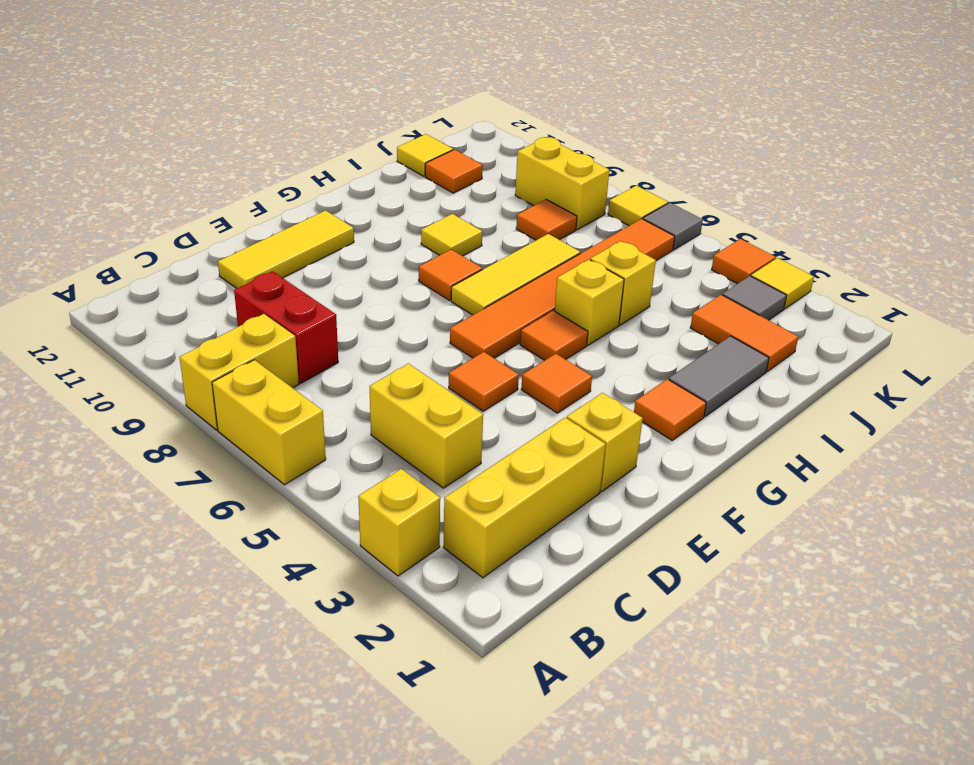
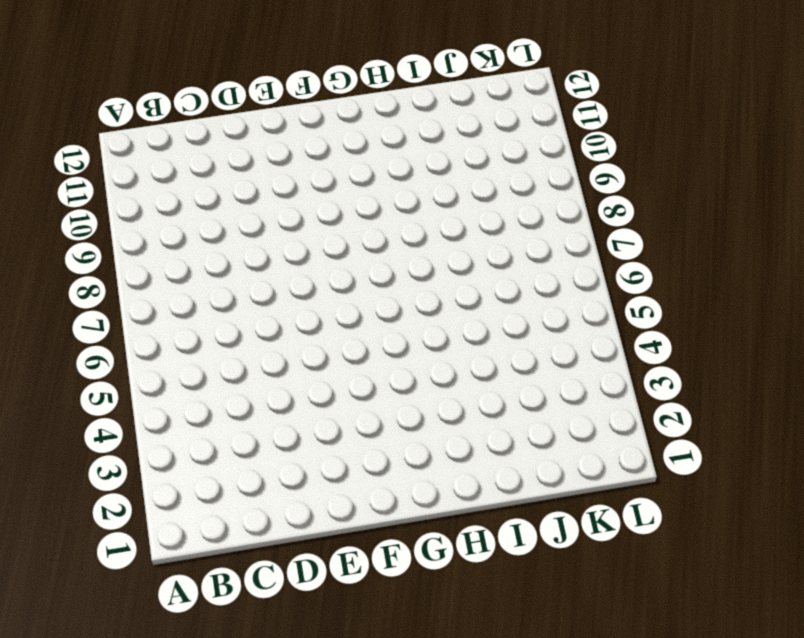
none -> yellow brick A3 level 1
none -> yellow brick A6:A7 level 1
none -> yellow brick A8:B8 level 1

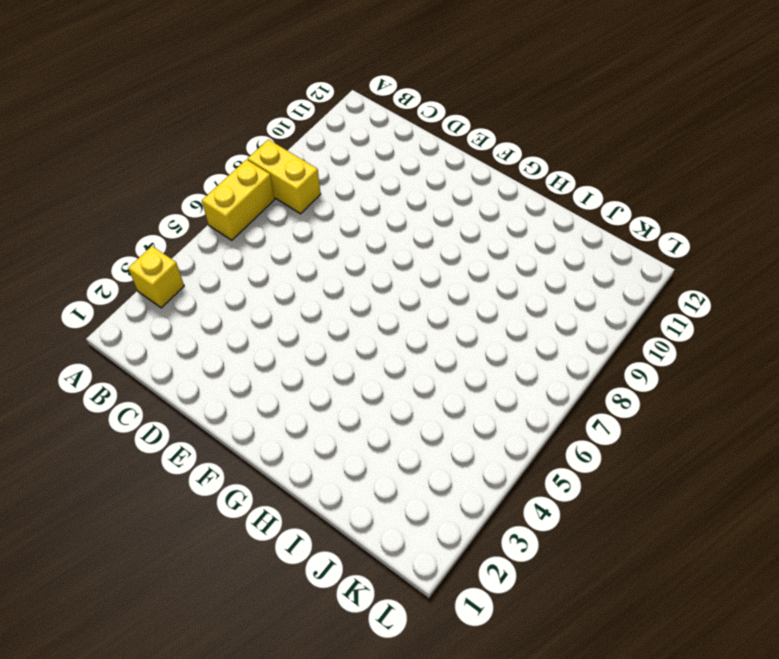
none -> yellow brick B2:D2 level 1
none -> yellow brick C4:C5 level 1
none -> red brick C8:C9 level 1

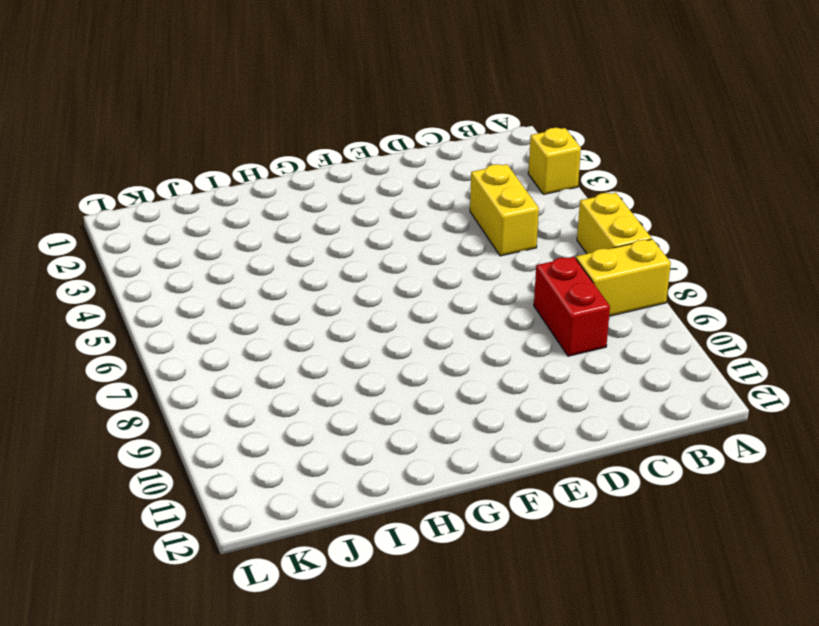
none -> yellow brick B2:D2 level 1
none -> yellow tile D11:F11 level 1
none -> yellow brick E2 level 1

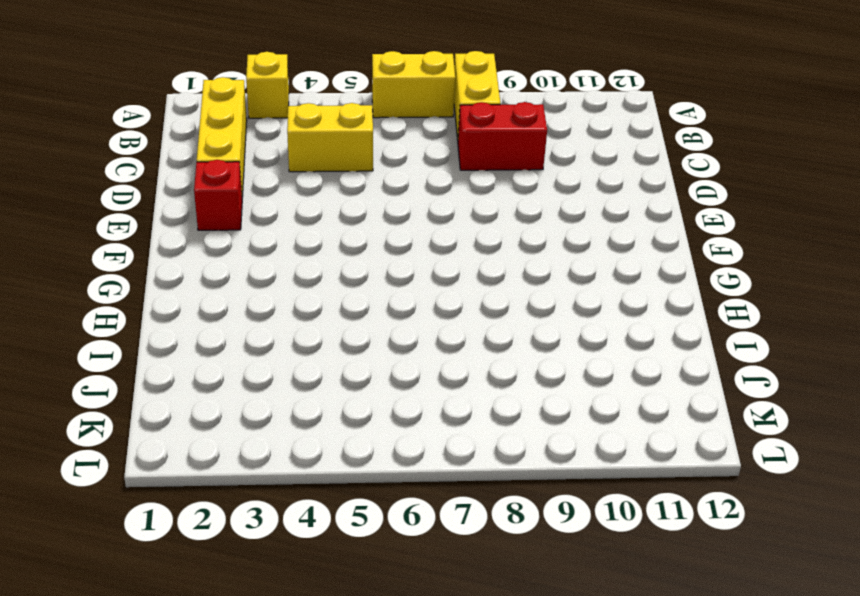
red brick E2 level 1 -> yellow brick E2 level 1
none -> yellow tile D11:F11 level 1
none -> orange tile E5 level 1
none -> orange tile F4 level 1

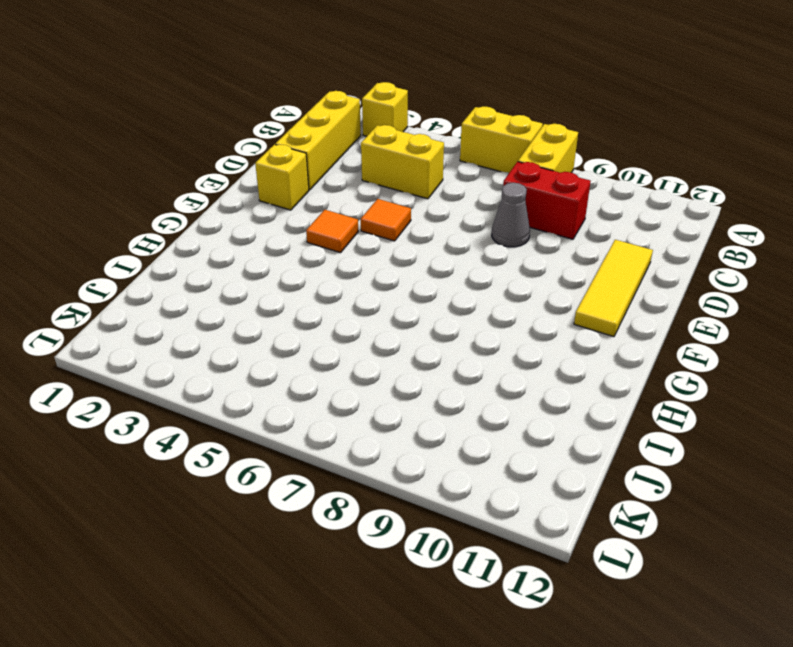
grey cone D8 level 1 -> none
none -> orange tile F6:K6 level 1
none -> orange tile G2 level 1
none -> orange tile G5 level 1

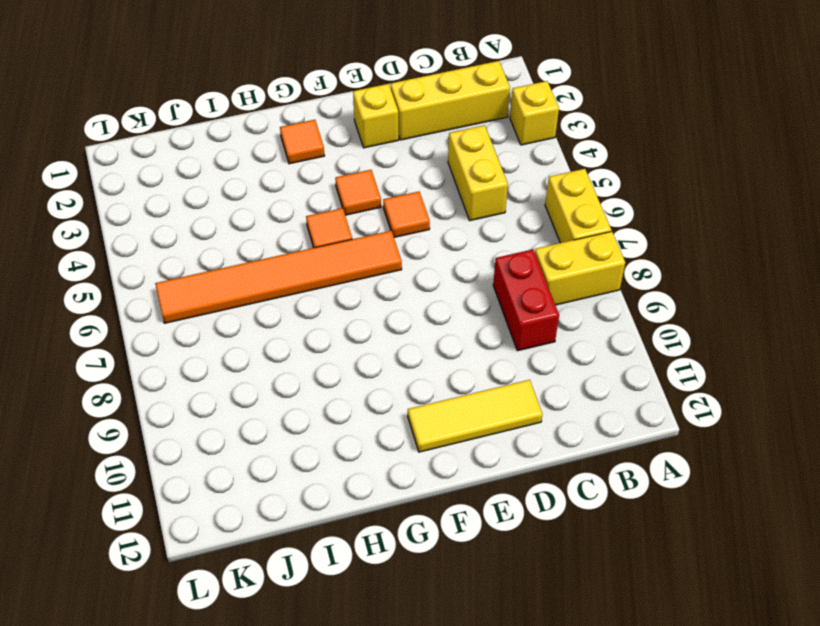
none -> yellow tile G7:I7 level 1
none -> orange tile G8 level 1
none -> grey tile H2:I2 level 1

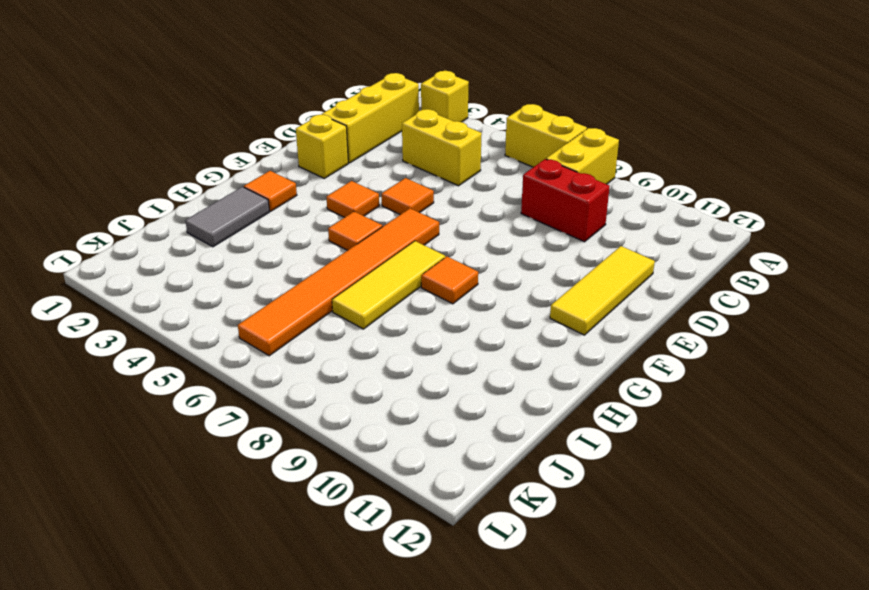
none -> yellow brick H5 level 1
none -> yellow tile H9 level 1
none -> yellow brick I5 level 1

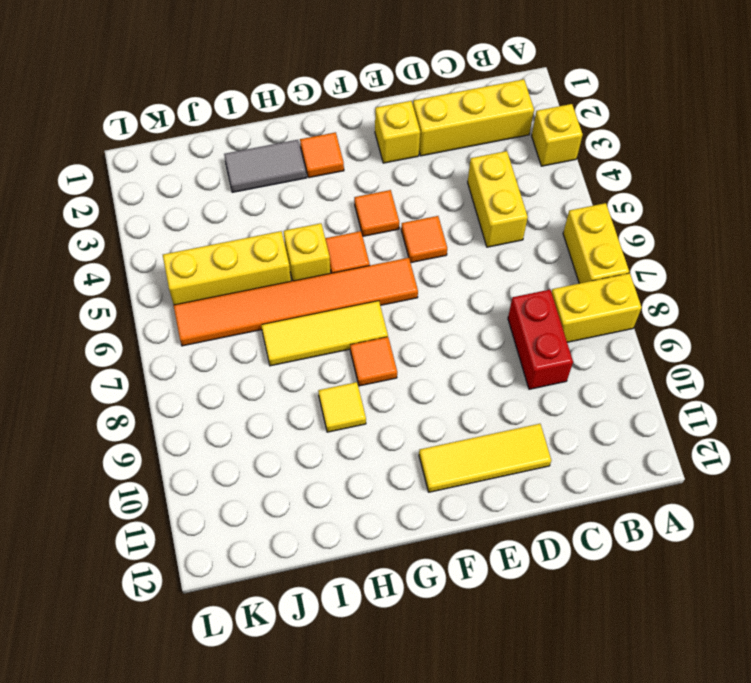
yellow brick I5:K5 level 1 -> yellow brick I5 level 1
none -> orange tile J2:J3 level 1
none -> orange tile J8 level 1
none -> orange tile J11 level 1

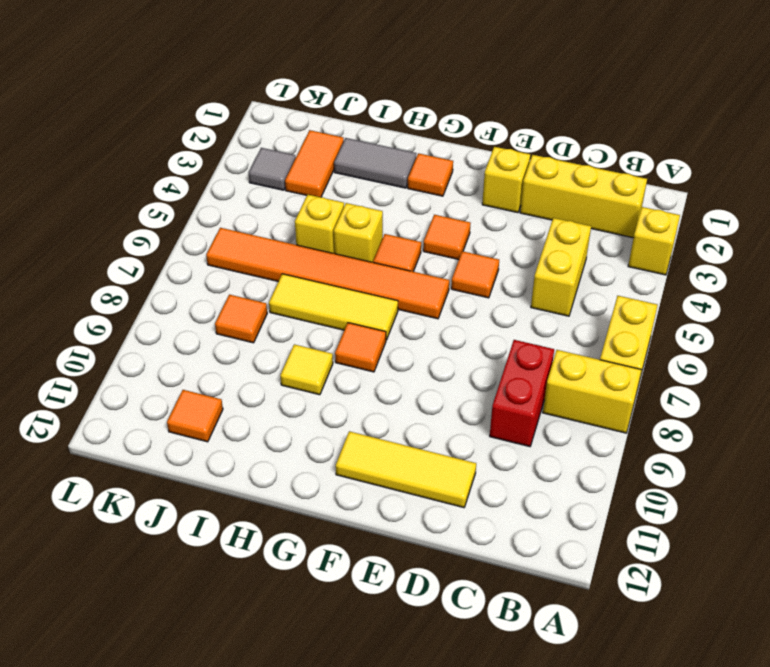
none -> yellow tile J12 level 1
none -> yellow brick K8:K9 level 1
none -> yellow tile L3 level 1

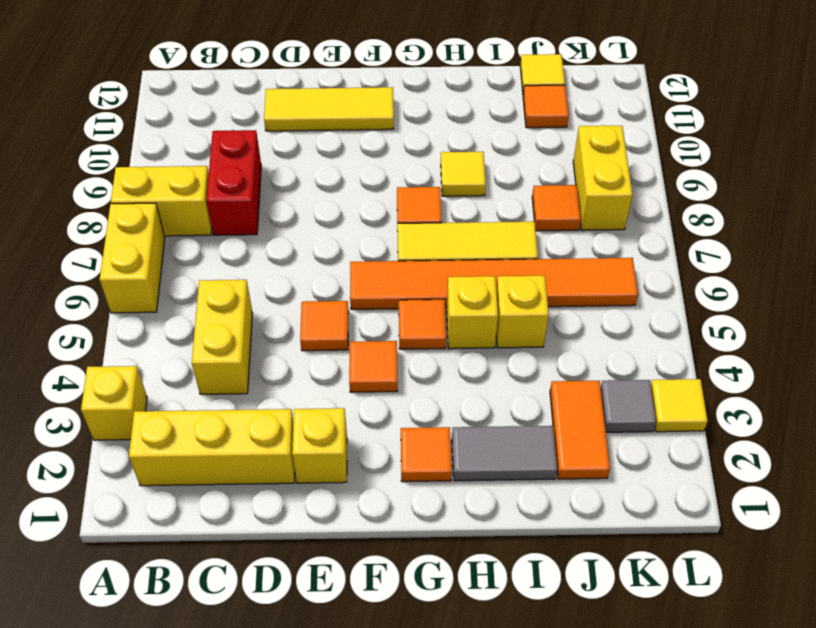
none -> orange tile L4 level 1
none -> grey tile L6 level 1
none -> yellow tile L7 level 1

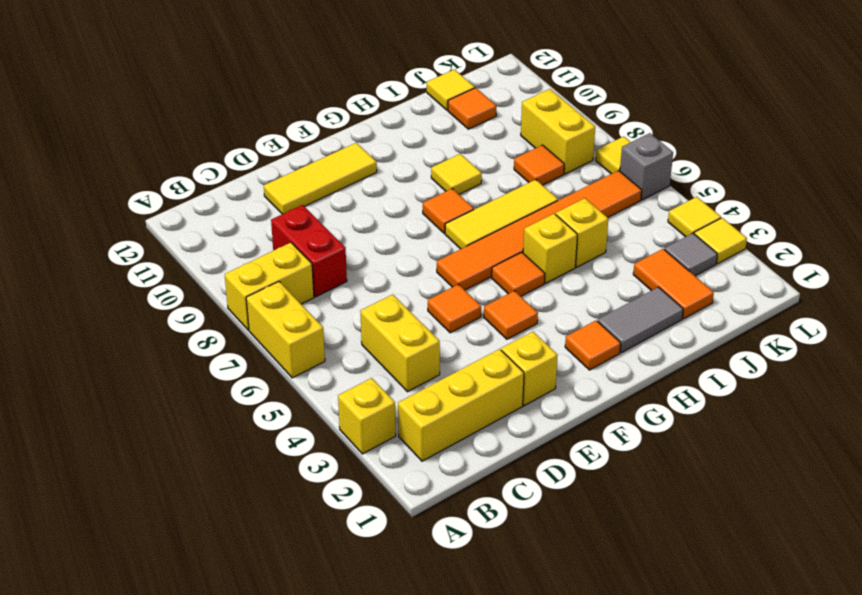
yellow tile L4 level 1 -> orange tile L4 level 1
grey brick L6 level 1 -> grey tile L6 level 1

